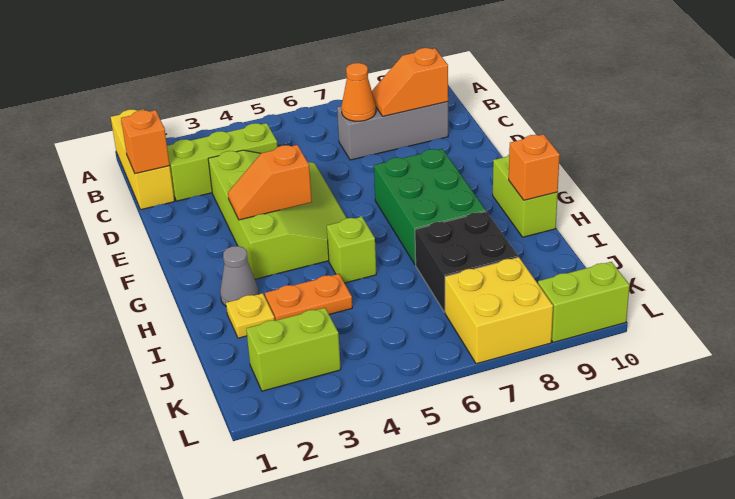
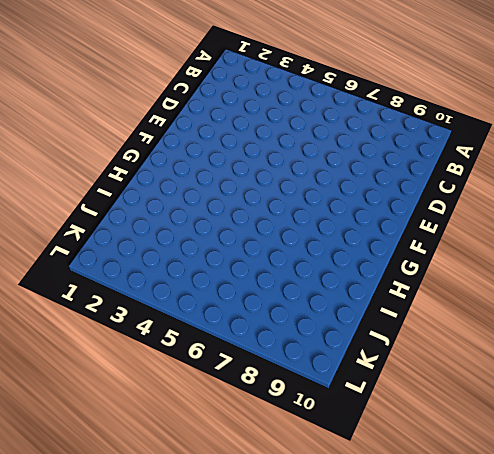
none -> yellow brick A1:C1 level 1
none -> lime brick C2:C4 level 1
none -> grey brick C7:C9 level 1

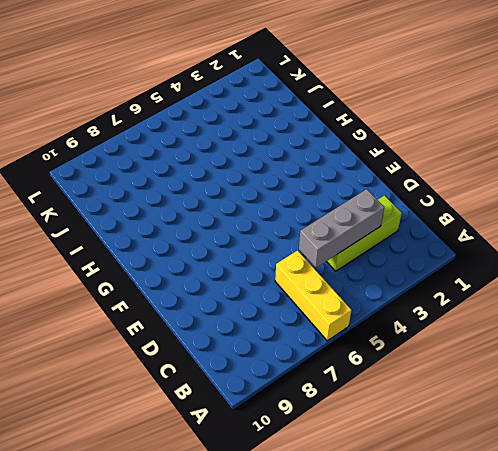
yellow brick A6:C6 level 1 -> yellow brick A1:C1 level 1
grey brick C3:C5 level 2 -> grey brick C7:C9 level 1
none -> lime slope D3:G5 level 1 top 3
none -> green brick F7:H8 level 1
none -> lime brick G10:H10 level 1

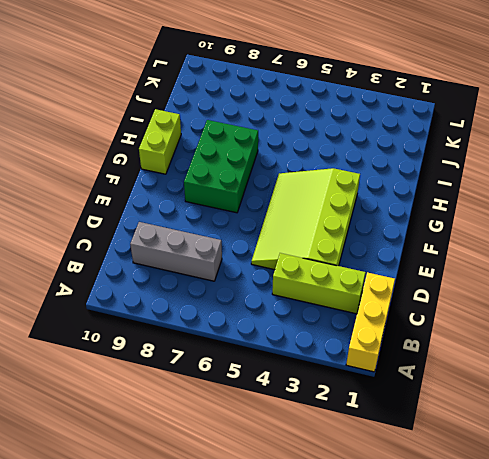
none -> grey cone H2 level 1
none -> lime brick H5 level 1
none -> yellow plate I2 level 1

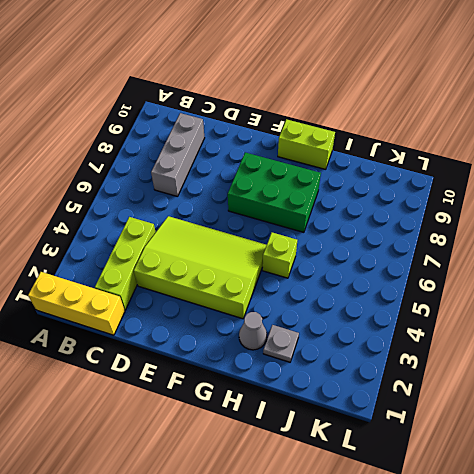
grey plate I2 level 1 -> yellow plate I2 level 1
none -> orange plate I3:I4 level 1
none -> black brick I7:J8 level 1
none -> lime brick K2:K3 level 1

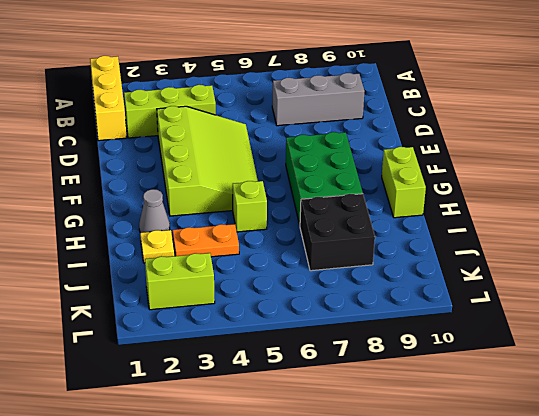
none -> yellow brick K7:L8 level 1
none -> lime brick L9:L10 level 1
none -> orange brick C1 level 2

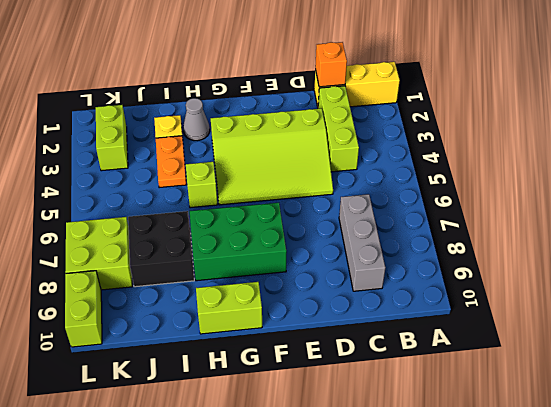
lime brick K7:L8 level 1 -> yellow brick K7:L8 level 1
none -> orange cone C7 level 2
none -> orange slope C8:C9 level 2 top 9
none -> orange slope F3:F4 level 2 top 4

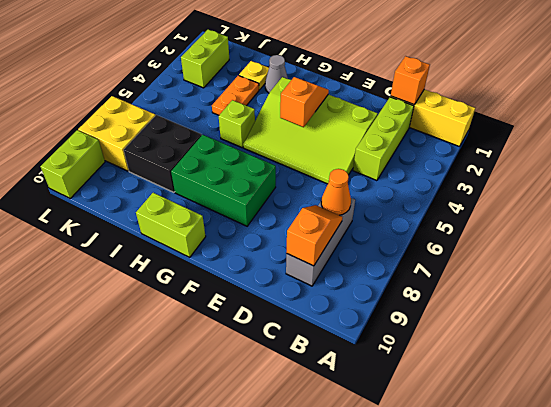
none -> orange brick H10 level 2

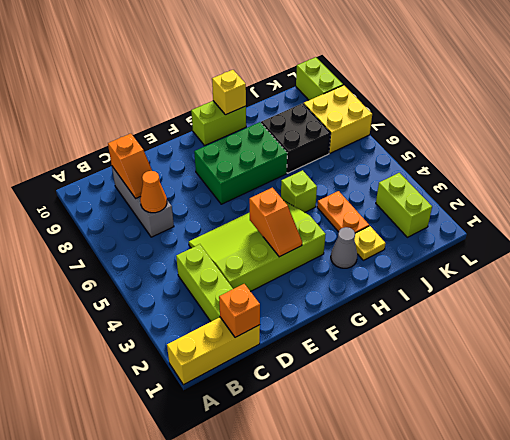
yellow brick H10 level 2 -> orange brick H10 level 2

